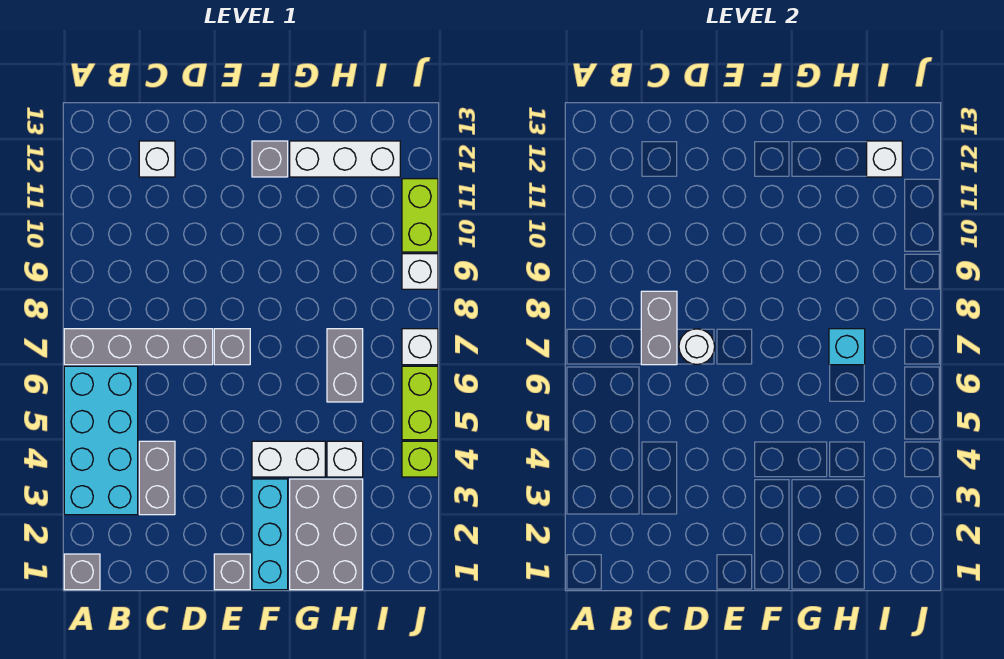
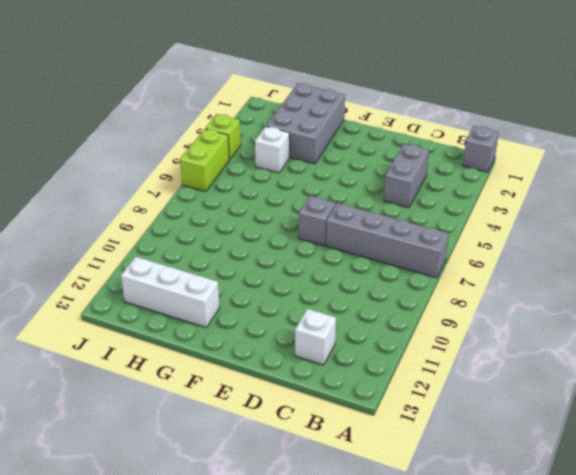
none -> cyan brick A3:B6 level 1
none -> grey brick E1 level 1
none -> cyan brick F1:F3 level 1

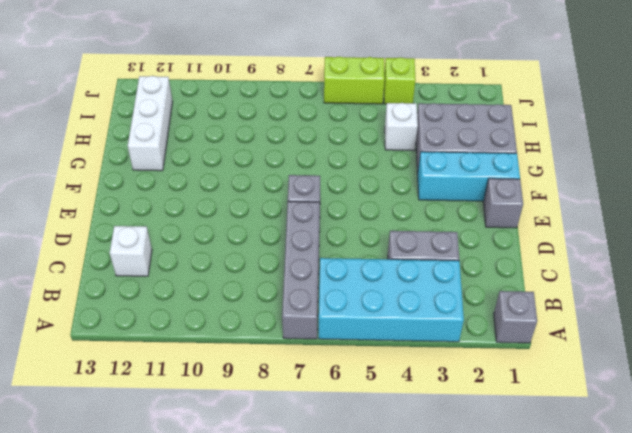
none -> white brick F4:G4 level 1
none -> grey brick F12 level 1
none -> grey brick H6:H7 level 1

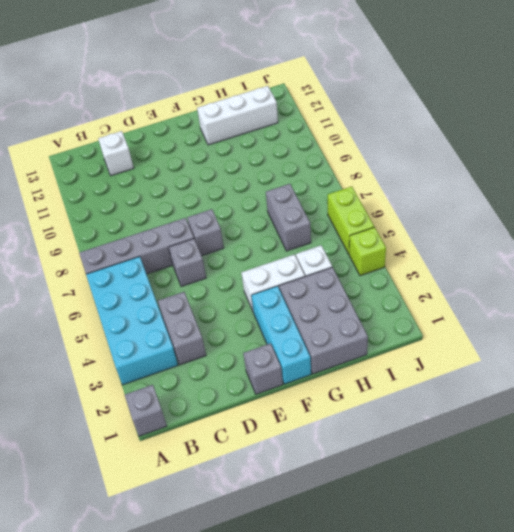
grey brick D6 level 1 -> grey brick F12 level 1
none -> white brick J7 level 1
none -> white brick J9 level 1
none -> lime brick J10:J11 level 1

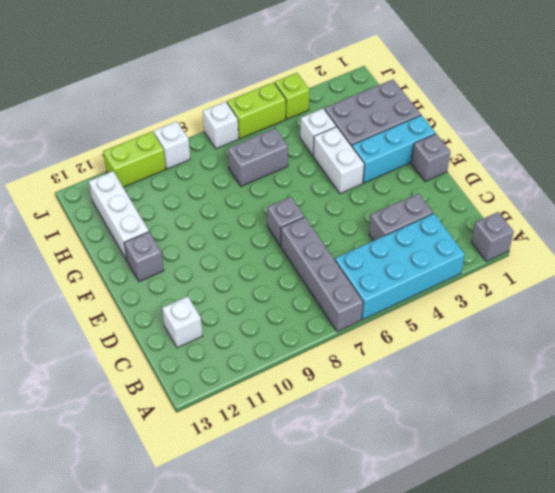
none -> grey brick C7:C8 level 2
none -> white round brick D7 level 2
none -> cyan brick H7 level 2

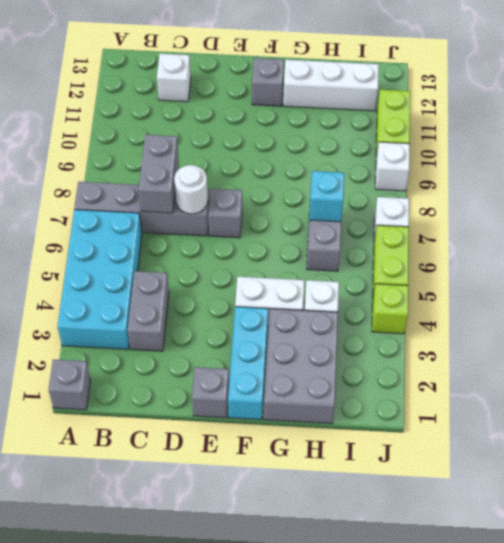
none -> white brick I12 level 2

